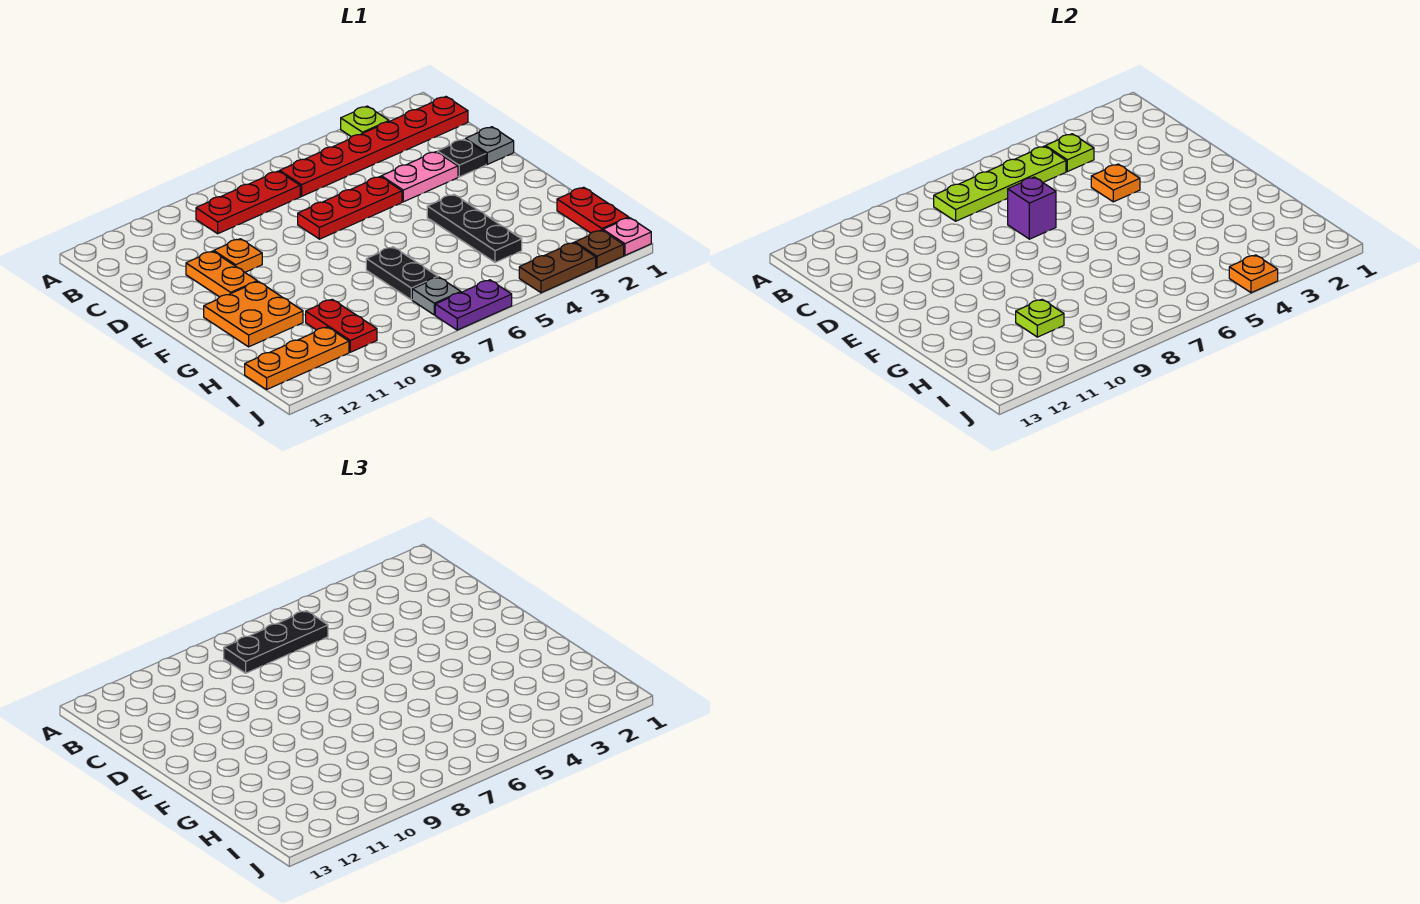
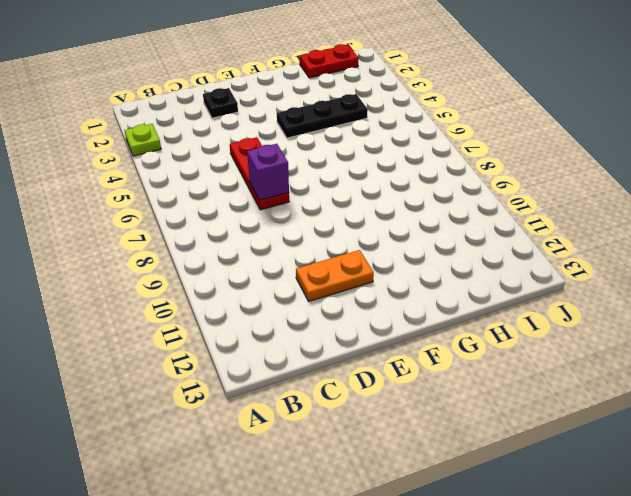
none -> red plate B1:B6 level 1
none -> red plate B7:B9 level 1
none -> grey plate D1 level 1

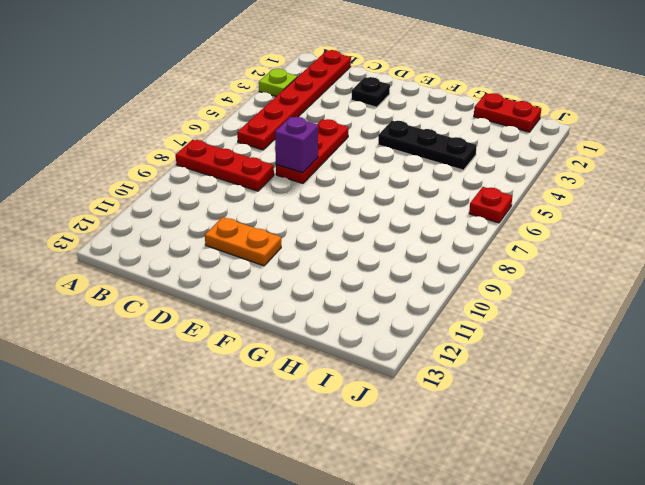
red plate A8:C8 level 1 -> red plate B7:B9 level 1
red plate J6 level 1 -> purple plate J6:J7 level 1
none -> grey plate D1 level 1
none -> pink plate D3:D4 level 1
none -> orange plate D10 level 1

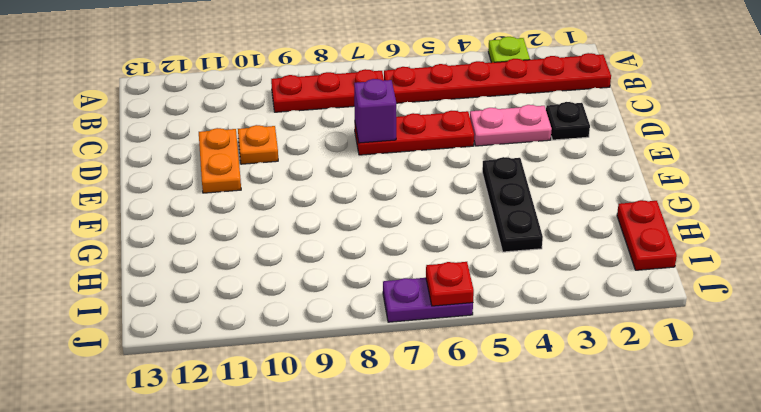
red plate J6 level 2 -> none
none -> grey plate D1 level 1
none -> orange plate F11:G12 level 1
none -> black plate G7:H7 level 1

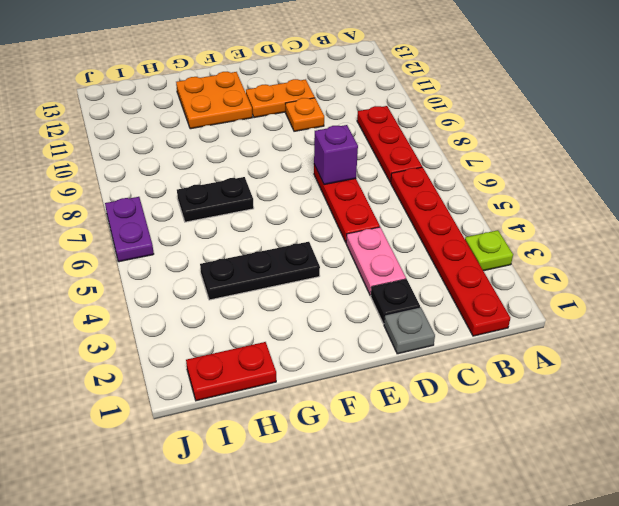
none -> red plate H10:I10 level 1
none -> grey plate I7 level 1
none -> orange plate I11:I13 level 1

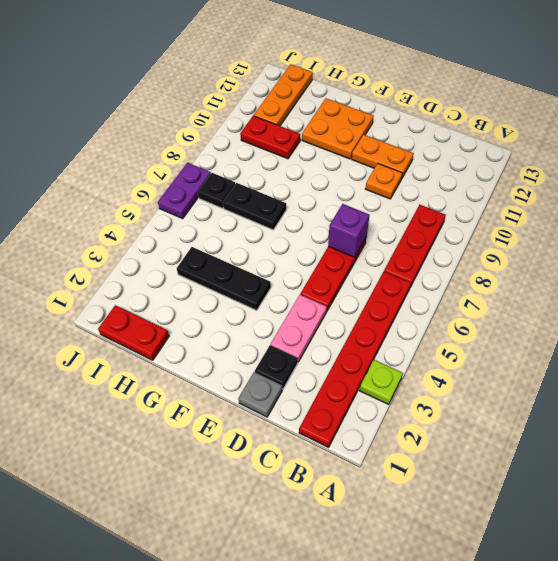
black plate I7 level 1 -> grey plate I7 level 1
none -> pink plate J1 level 1
none -> brown plate J2 level 1
none -> brown plate J3:J4 level 1

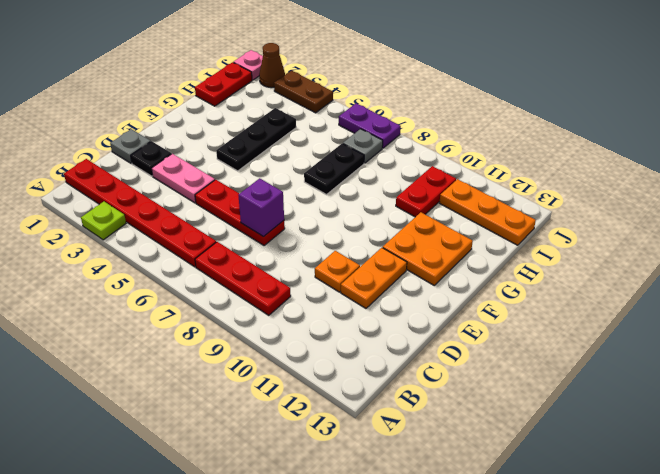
brown cone J2 level 1 -> brown plate J2 level 1
none -> lime plate B4 level 2
none -> lime plate B5:B8 level 2
none -> orange plate D4 level 2

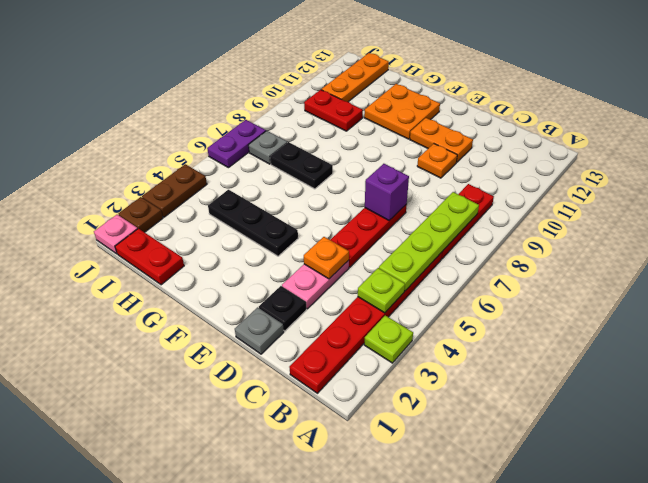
none -> lime plate H10 level 2
none -> orange plate J4 level 2
none -> black plate B6:B8 level 3

